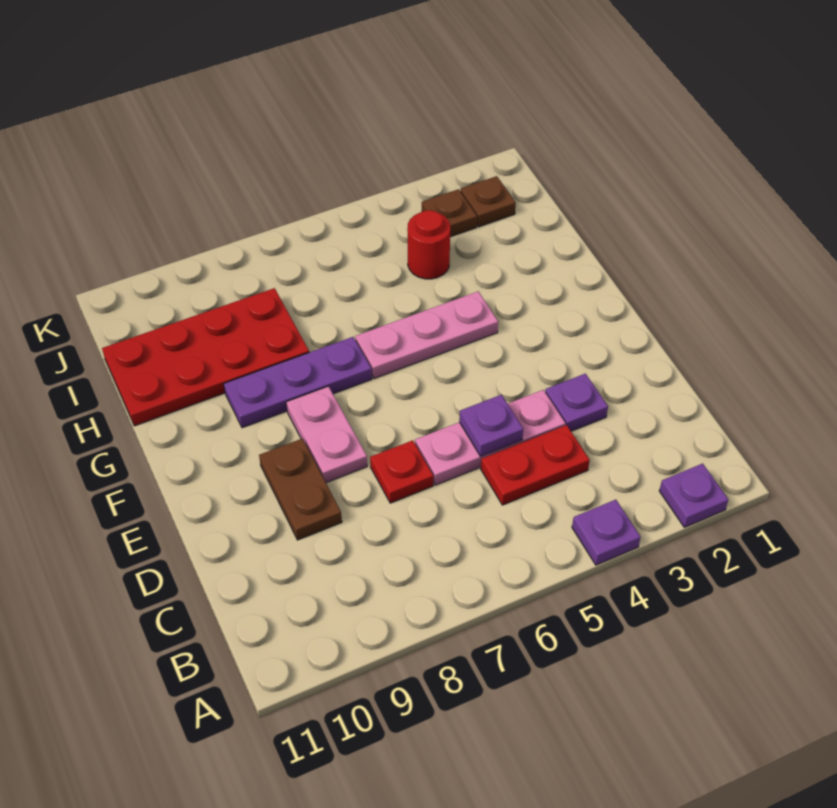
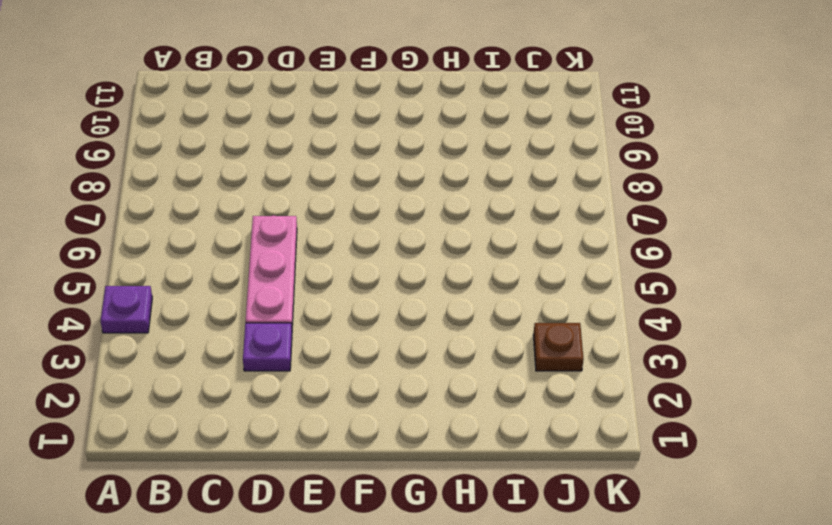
none -> purple plate A2 level 1
none -> red plate C4:C5 level 1
none -> red plate D7 level 1

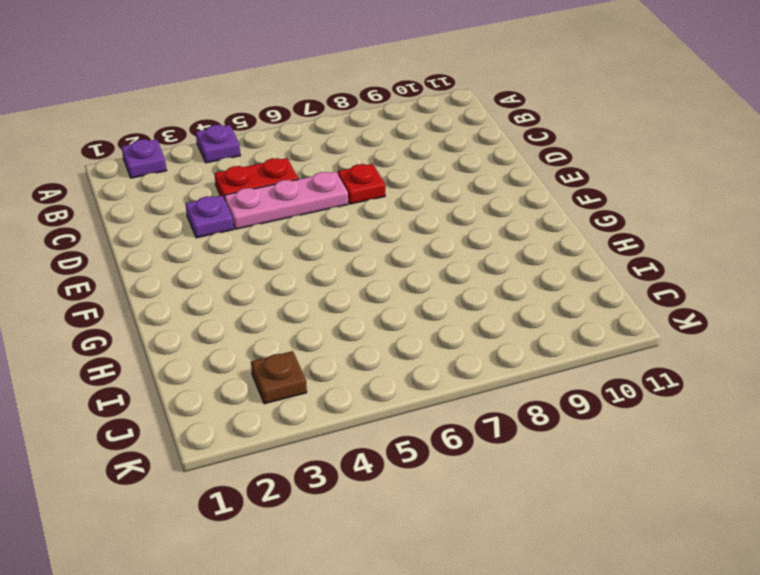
none -> brown plate D9:E9 level 1
none -> pink plate E8:F8 level 1
none -> pink plate G4:G6 level 1

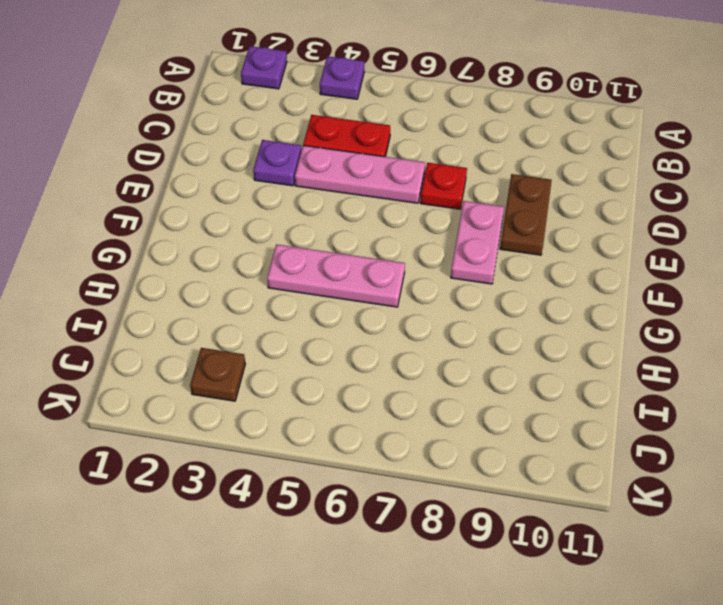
none -> purple plate G7:G9 level 1
none -> red plate H8:I11 level 1
none -> red round brick I4 level 1

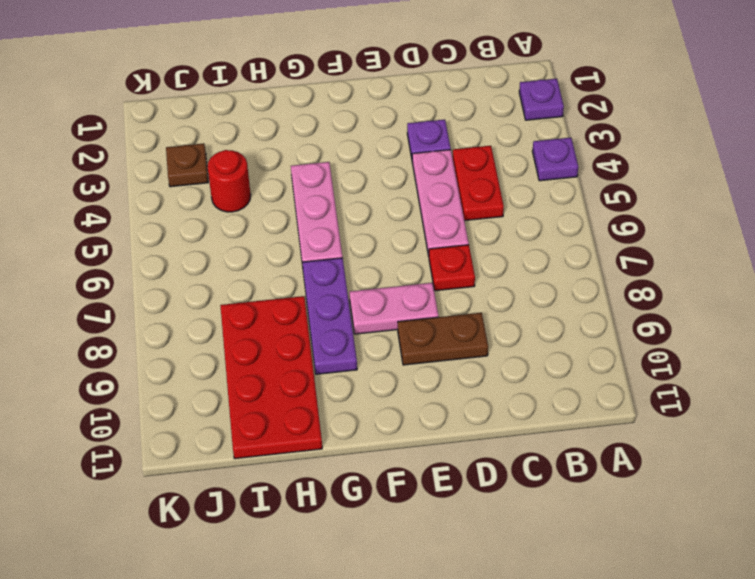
none -> brown plate J2 level 1
none -> purple plate D5 level 2

